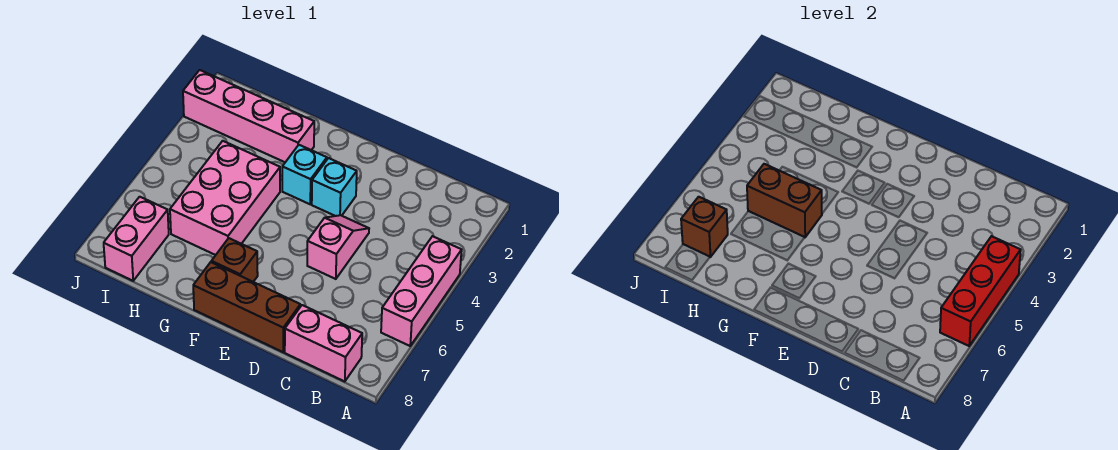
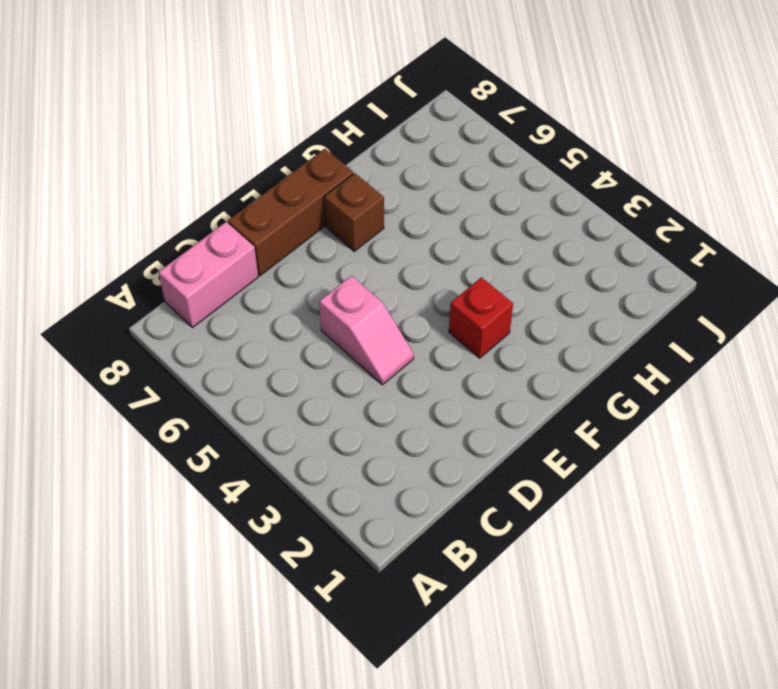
red brick F3 level 1 -> cyan brick F3 level 1
none -> pink brick A4:A6 level 1
none -> cyan brick E3 level 1
none -> pink brick G2:J2 level 1

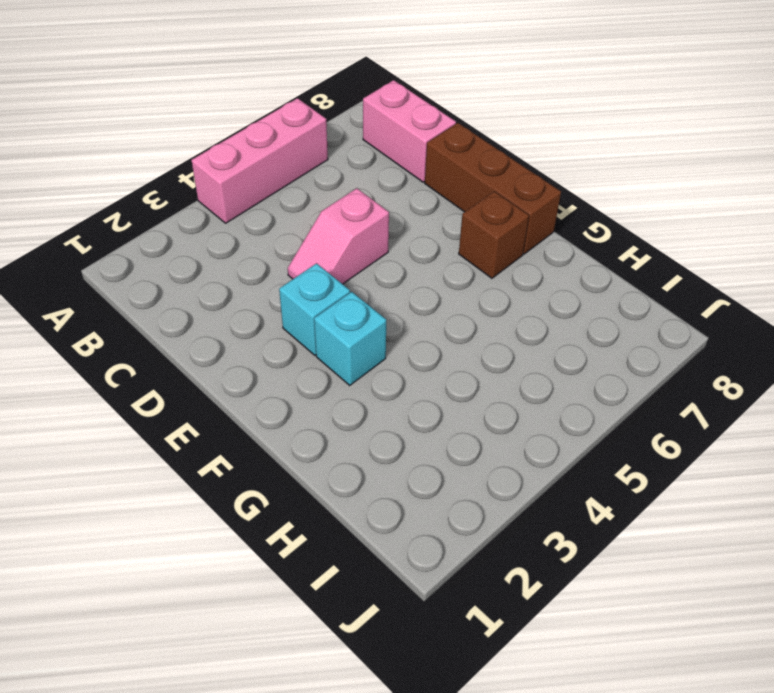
none -> pink brick G2:J2 level 1
none -> pink brick G4:H6 level 1
none -> pink brick I7:I8 level 1

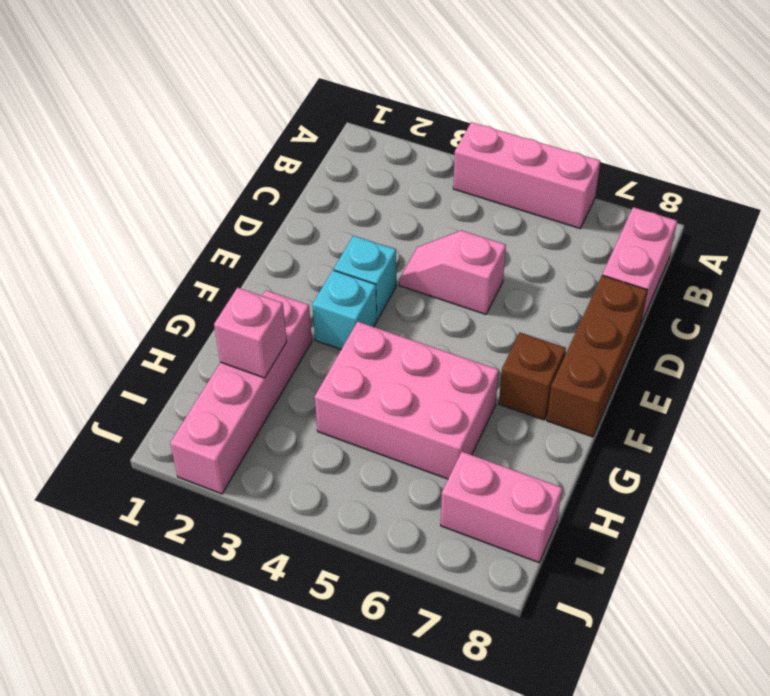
pink brick H2 level 2 -> none
none -> red brick A4:A6 level 2
none -> brown brick G5:H5 level 2
none -> brown brick I7 level 2

